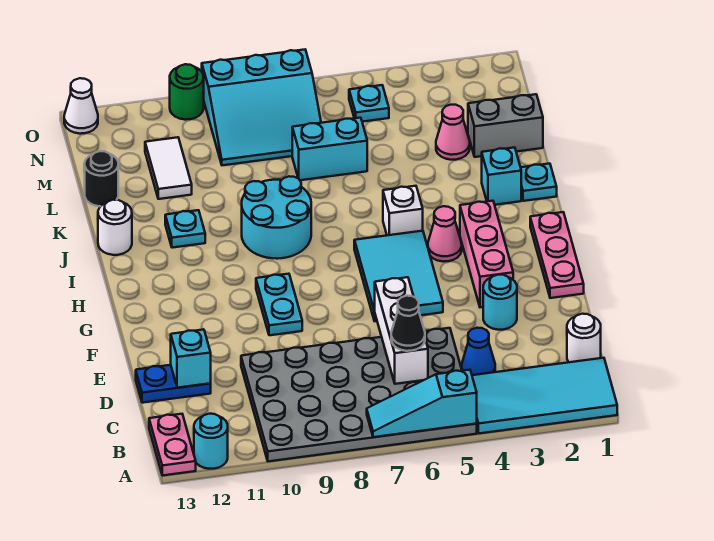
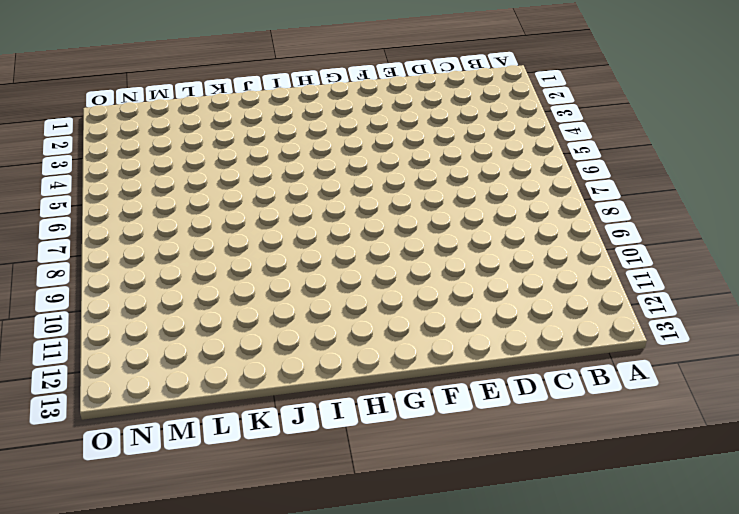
none -> cyan tile A1:B4 level 1
none -> grey plate A5:D10 level 1
none -> cyan round brick A12 level 1
none -> pink plate A13:B13 level 1

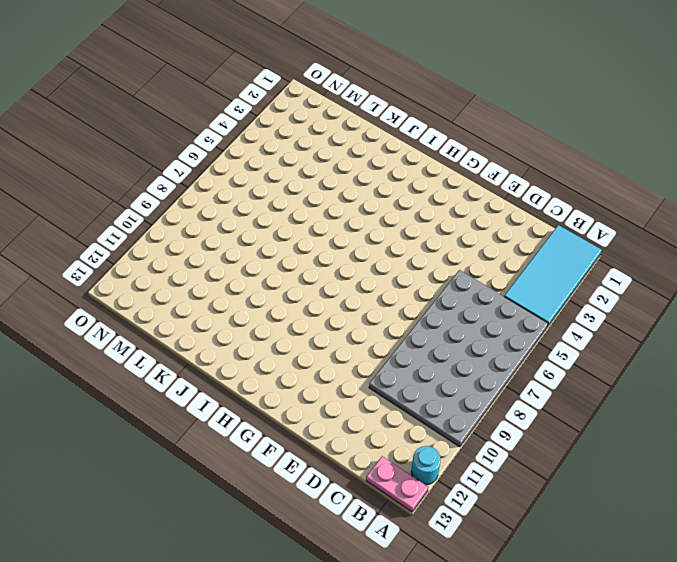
none -> white round brick C1 level 1
none -> blue cone C4 level 1
none -> blue plate D12:D13 level 1
none -> cyan round brick E3 level 1

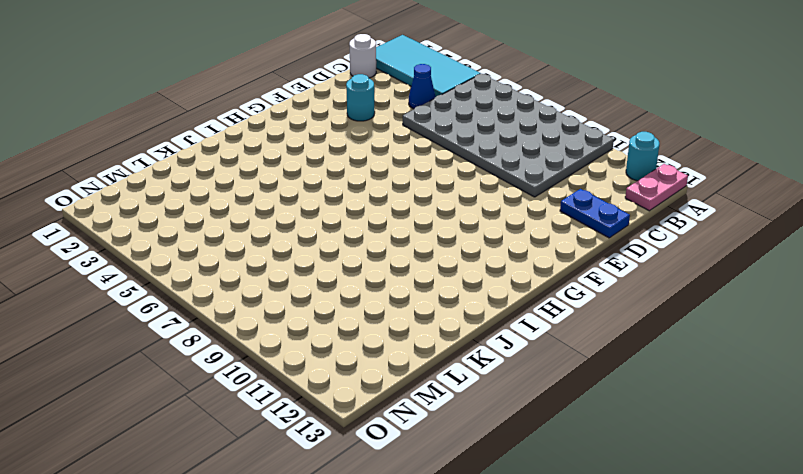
none -> pink plate F1:H1 level 1
none -> pink brick F3:H3 level 1
none -> cyan tile F5:H6 level 1
none -> cyan plate F9:G9 level 1

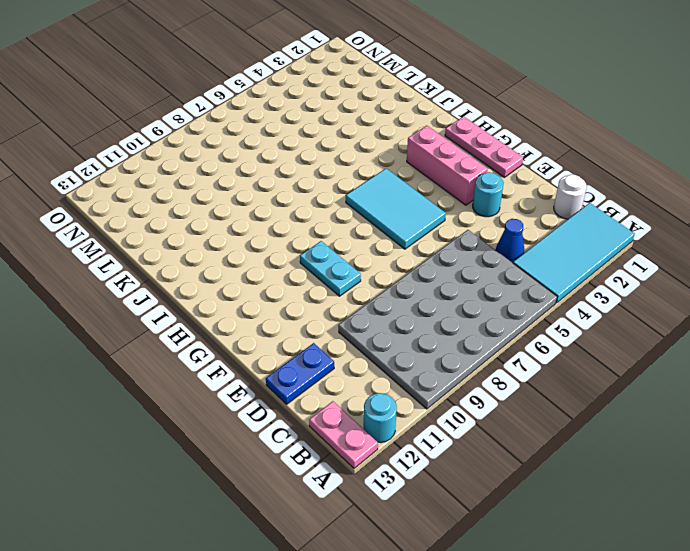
none -> pink cone H4 level 1
none -> white brick I5 level 1
none -> cyan round brick I8:J9 level 1
none -> cyan plate J1 level 1

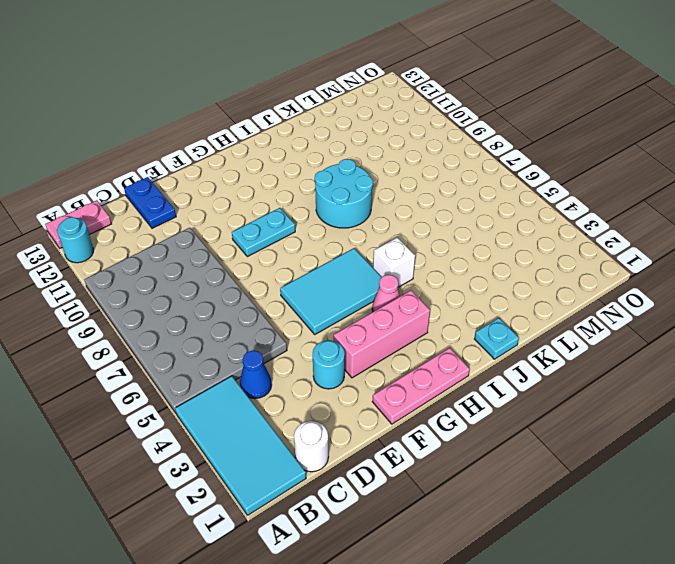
none -> cyan brick J2 level 1
none -> cyan plate J11 level 1
none -> white round brick J13 level 1
none -> grey brick L1:L2 level 1

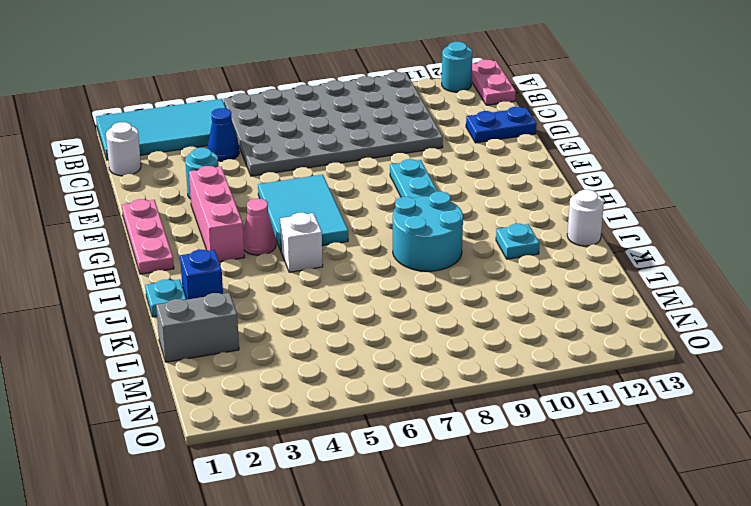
blue brick J2 level 1 -> cyan brick J2 level 1
none -> pink cone L3 level 1
none -> cyan brick L6:L7 level 1
none -> white tile L11:M11 level 1
none -> black round brick L13 level 1

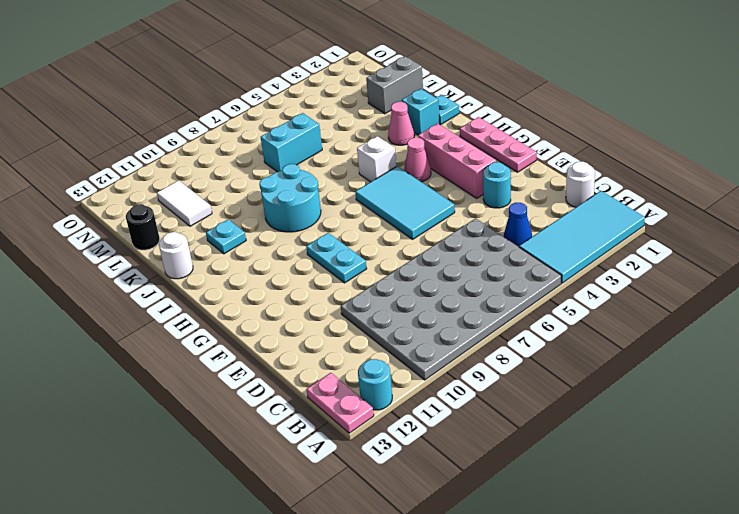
pink cone J3 level 1 -> pink cone L3 level 1
none -> blue plate D12:D13 level 1
none -> cyan slope M7:O9 level 1 top O
none -> cyan plate N5 level 1
none -> green round brick O10 level 1

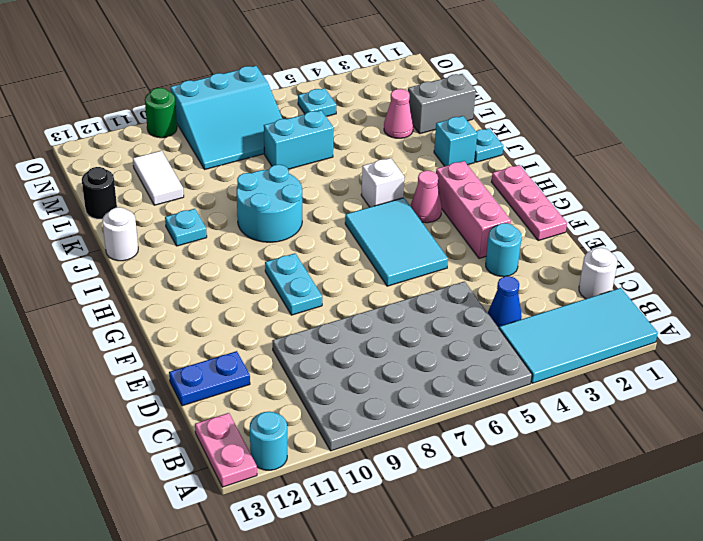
none -> white cone O13 level 1
none -> cyan slope A5:A7 level 2 top 5
none -> white brick C6:E6 level 2
none -> cyan brick D12 level 2

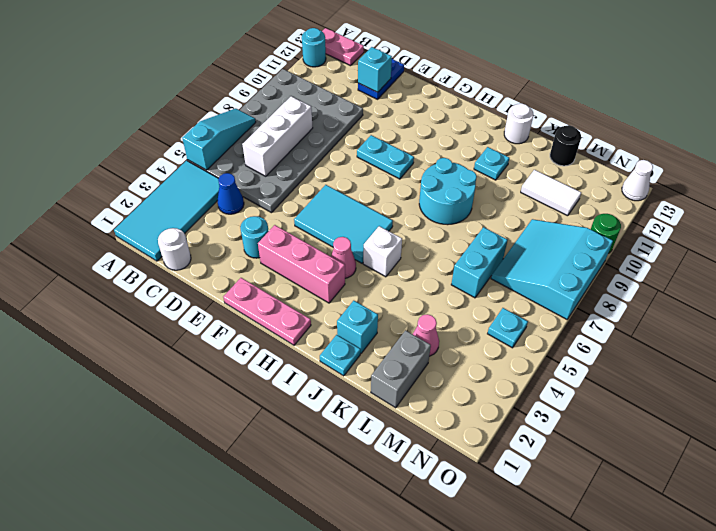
white brick C6:C8 level 2 -> white brick C6:E6 level 2
none -> black cone C6 level 3

